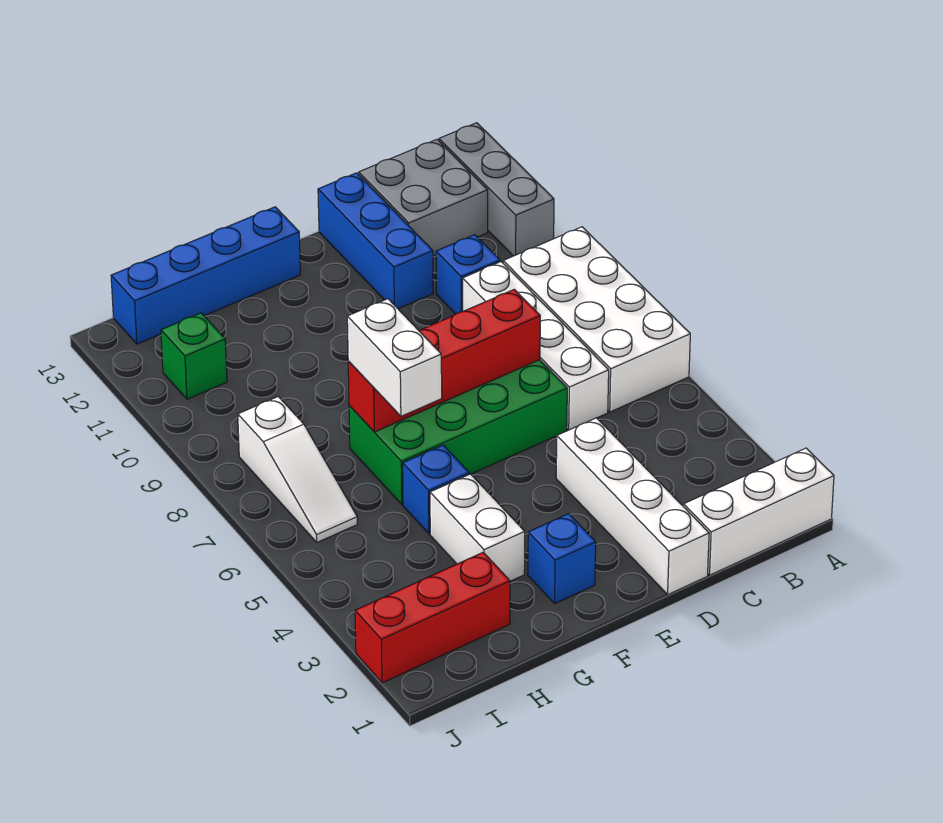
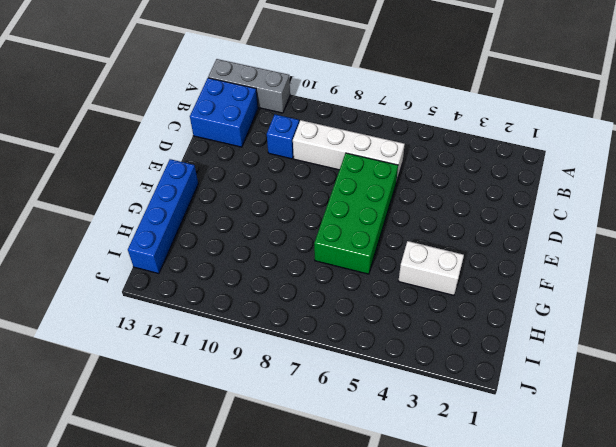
blue brick B12:C13 level 1 -> grey brick B12:C13 level 1
none -> white brick A1:C1 level 1
none -> white brick A6:B9 level 1
none -> white brick D1:D4 level 1

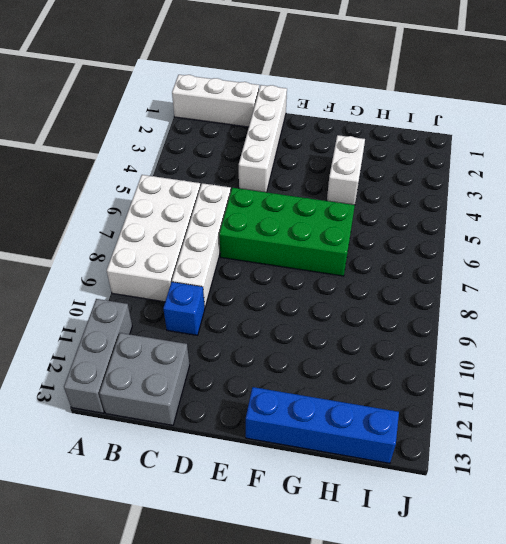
none -> blue brick D11:D13 level 1
none -> blue brick F2 level 1
none -> blue brick G5 level 1

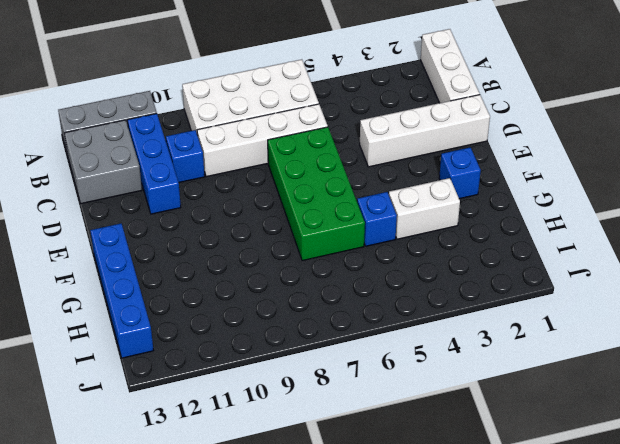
blue brick B11:D11 level 1 -> blue brick D11:D13 level 1
none -> red brick H2:J2 level 1
none -> white slope I6:I8 level 1 top 8
none -> green brick I11 level 1

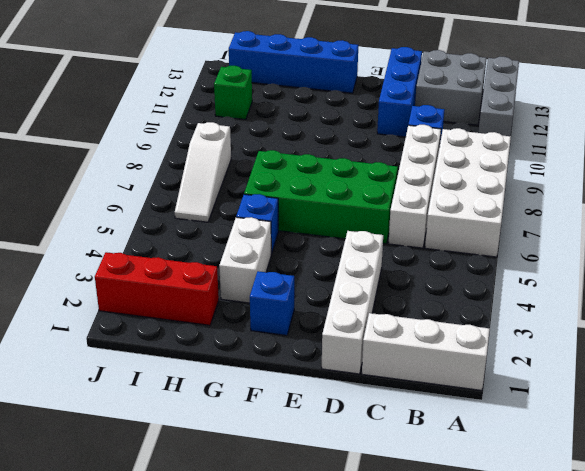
none -> red brick D7:G7 level 2
none -> white brick G6:G7 level 3

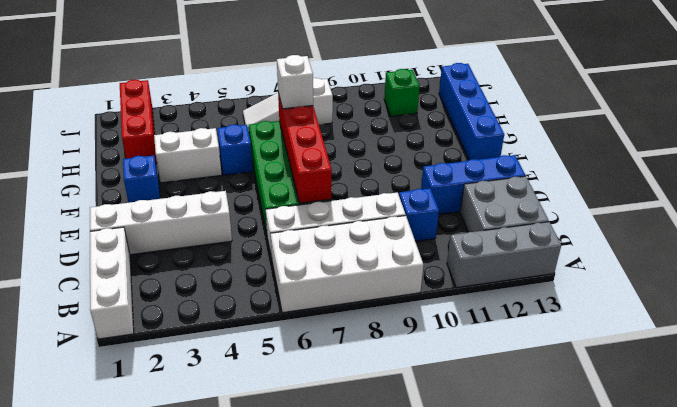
white brick G7 level 3 -> white brick G6:G7 level 3

